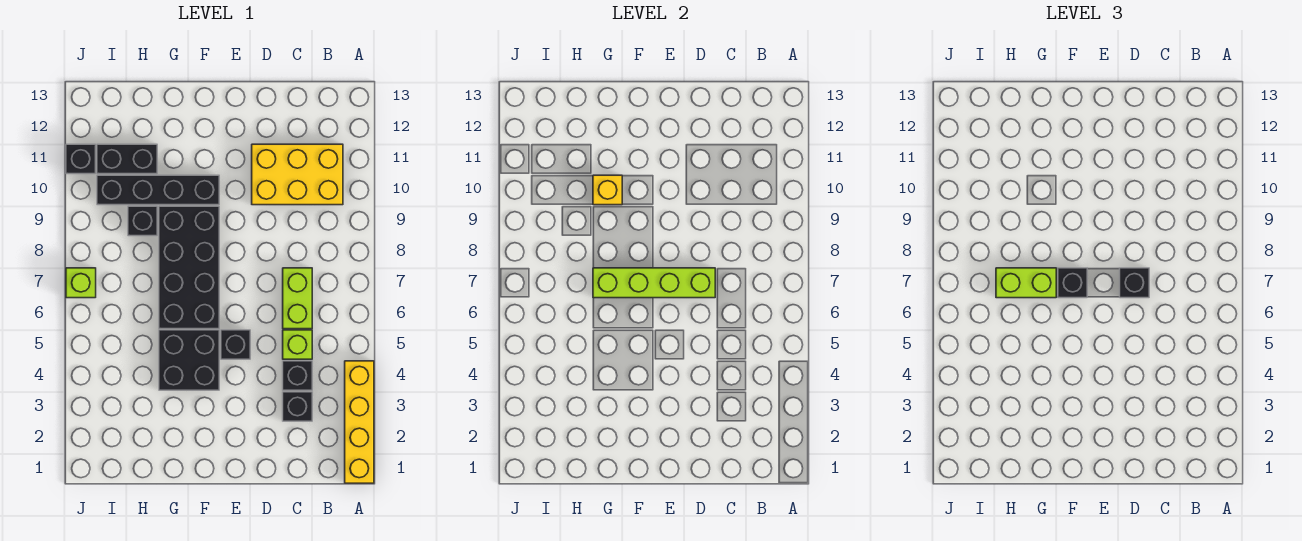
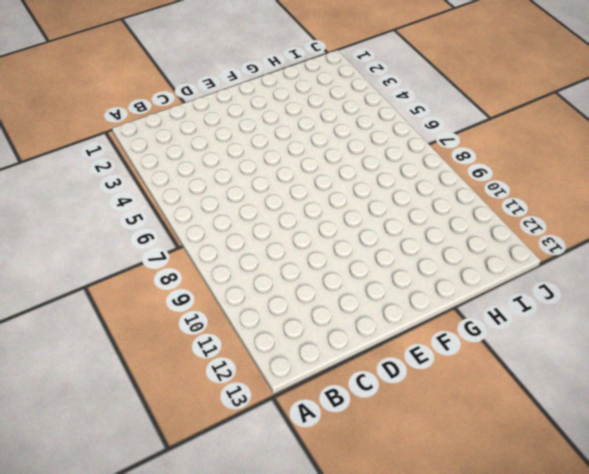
none -> yellow brick A1:A4 level 1
none -> yellow brick B10:D11 level 1
none -> black brick C3 level 1

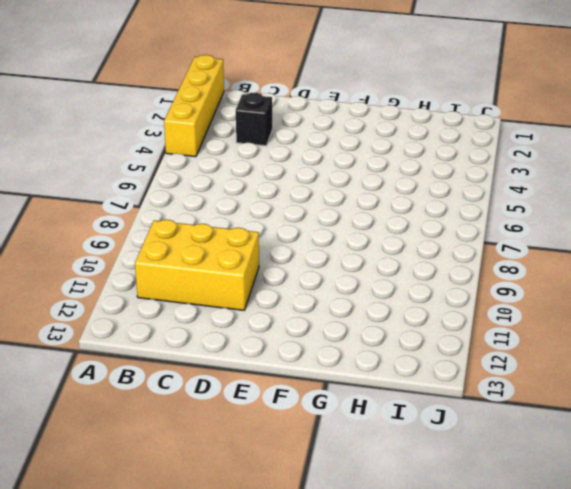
none -> black brick C4 level 1
none -> lime brick C5 level 1
none -> lime brick C6:C7 level 1

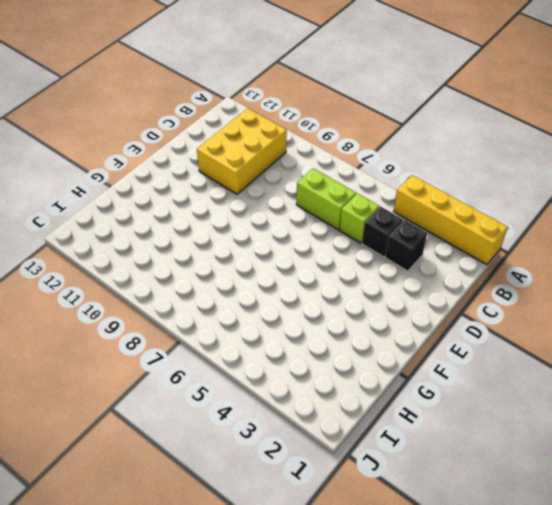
none -> black brick E5 level 1
none -> black brick F4:G5 level 1
none -> black brick F6:G9 level 1

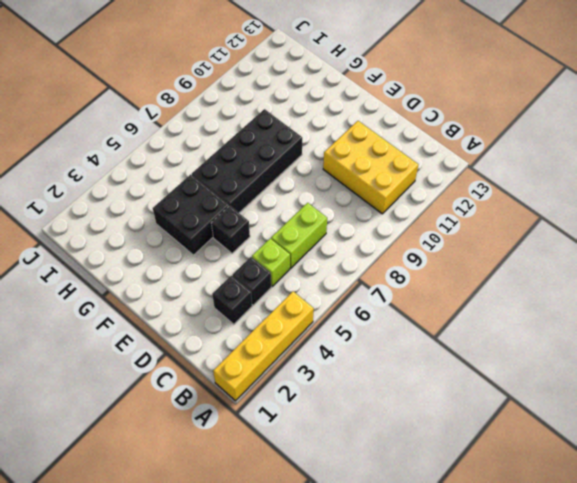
none -> black brick F10:I10 level 1
none -> black brick H9 level 1
none -> black brick H11:I11 level 1

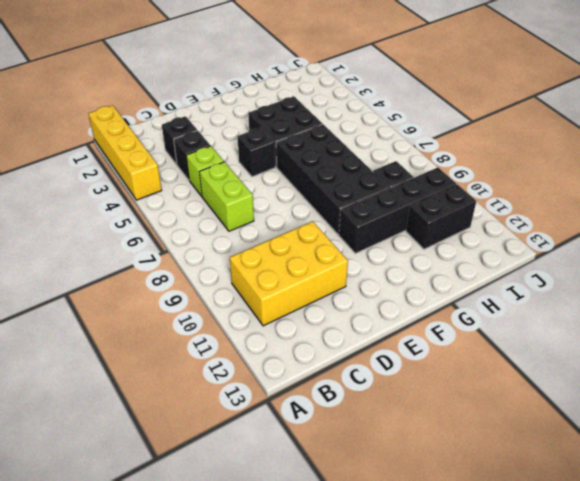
none -> lime brick J7 level 1
none -> black brick J11 level 1
none -> lime brick D7:G7 level 2

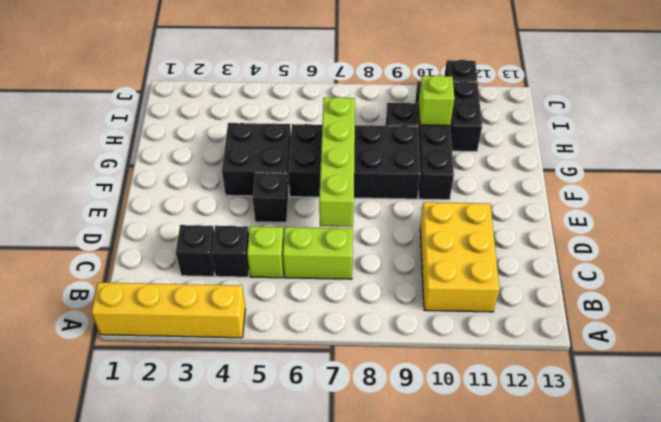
lime brick H10 level 2 -> lime brick J7 level 1
none -> yellow brick G10 level 2
none -> black brick D7 level 3
none -> black brick F7 level 3

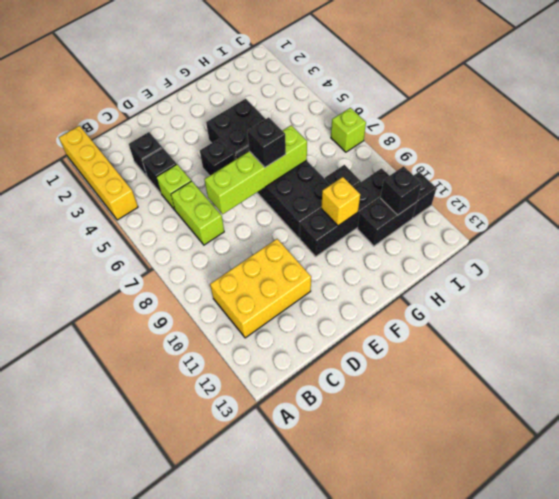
black brick I11 level 2 -> black brick D7 level 3
none -> lime brick G7:H7 level 3

